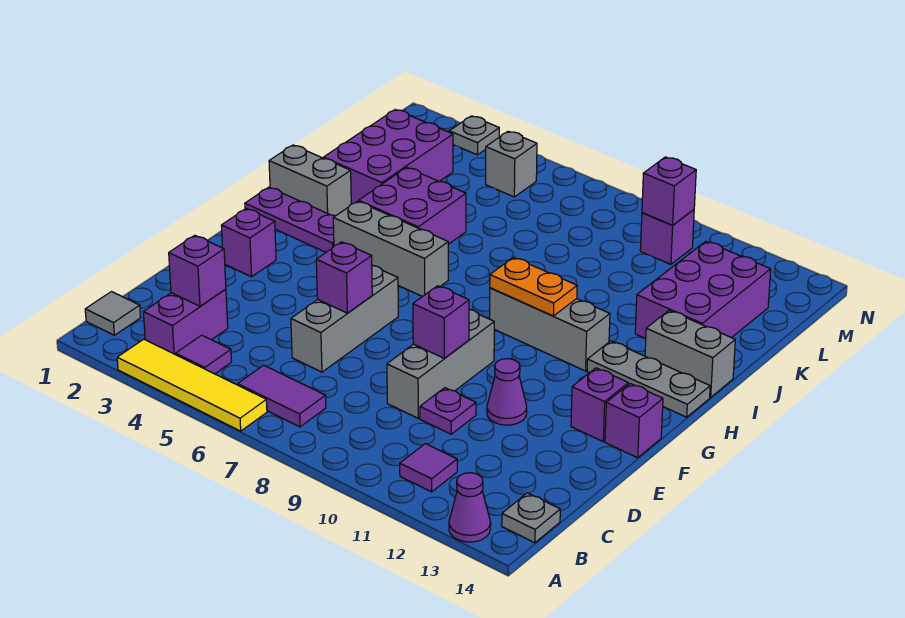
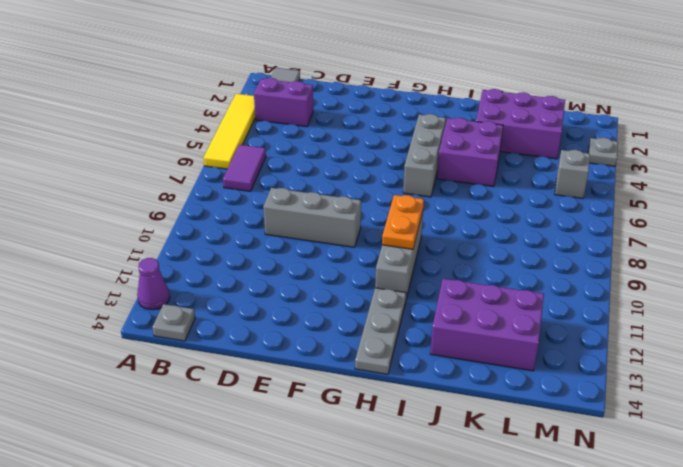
none -> purple tile B4 level 1
none -> purple tile B11 level 1
none -> grey brick D6:F6 level 1
none -> purple plate D10 level 1

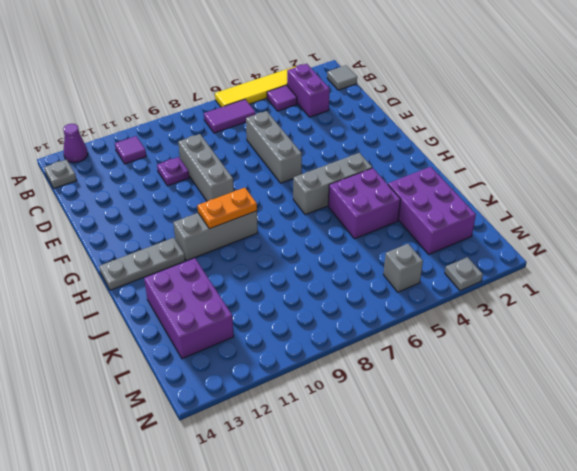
none -> purple cone E11 level 1
none -> purple brick F2 level 1
none -> purple brick F13 level 1
none -> purple brick F14 level 1

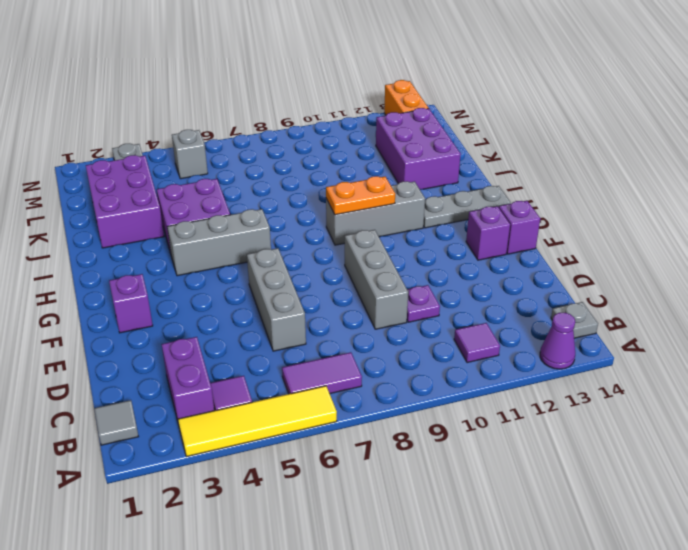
orange brick M13:N13 level 1 -> none
none -> purple cone E11 level 1
none -> purple plate H1:H3 level 1
none -> grey brick I1:I2 level 1
none -> grey brick I13:I14 level 1

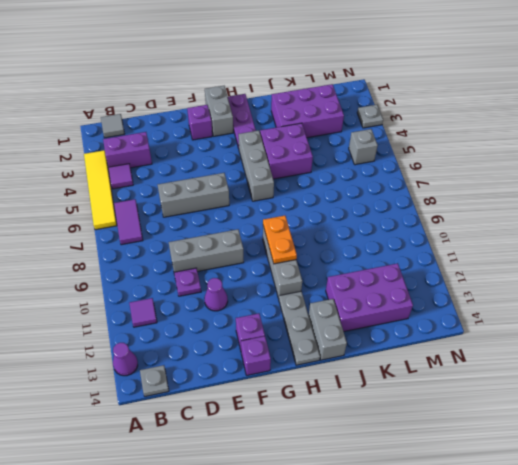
grey brick G1:G2 level 1 -> grey brick I1:I2 level 1
none -> purple brick M10 level 1
none -> purple brick C3 level 2
none -> purple brick E6 level 2
none -> purple brick E9 level 2

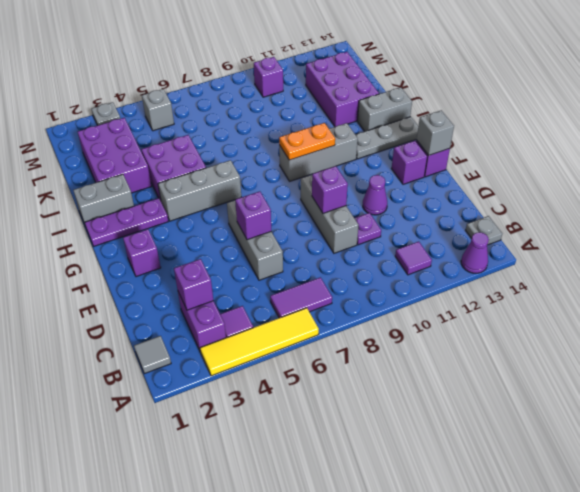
grey brick F14 level 2 -> none
none -> purple brick M10 level 2

